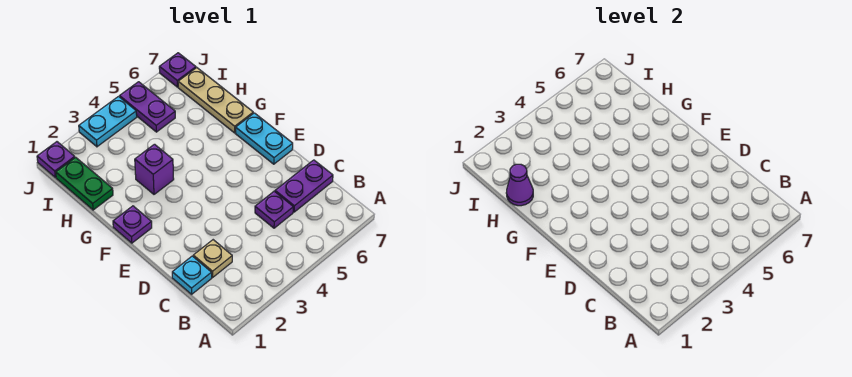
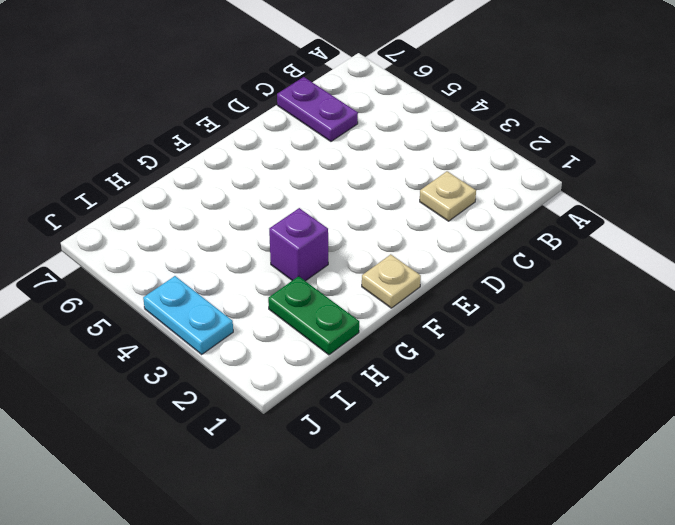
tan plate F1 level 1 -> purple plate F1 level 1
green plate H1:H2 level 1 -> green plate H1:I1 level 1
none -> cyan plate C1 level 1
none -> purple plate C5 level 1
none -> cyan plate E7:F7 level 1

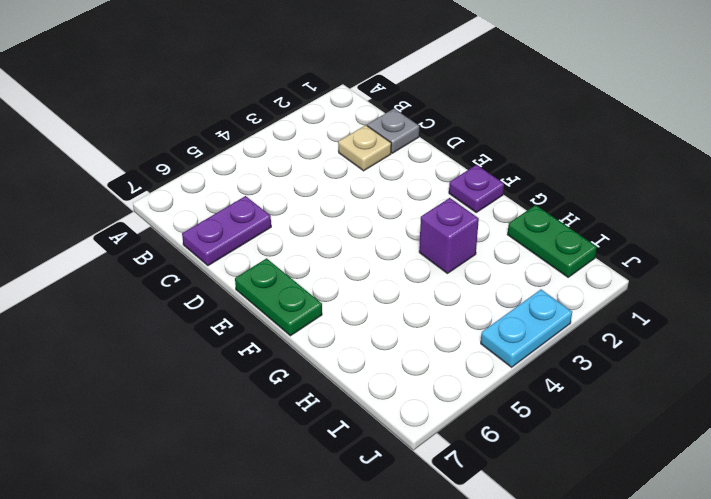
grey plate C1 level 1 -> cyan plate C1 level 1
green plate E7:F7 level 1 -> cyan plate E7:F7 level 1
none -> purple plate C5 level 1
none -> tan plate G7:I7 level 1
none -> purple plate I5:J5 level 1

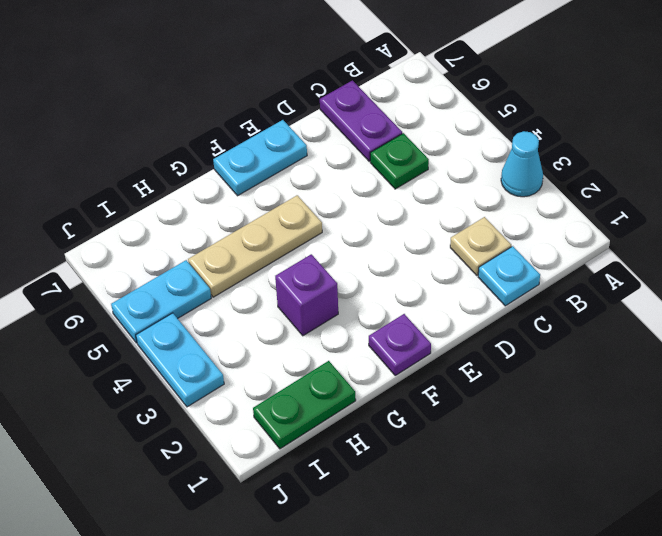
cyan cone A3 level 1 -> none
green plate C5 level 1 -> purple plate C5 level 1
tan plate F5:H5 level 1 -> tan plate G7:I7 level 1
cyan plate I5:J5 level 1 -> purple plate I5:J5 level 1
none -> purple plate J1 level 1
none -> purple plate J7 level 1
none -> purple cone H1 level 2

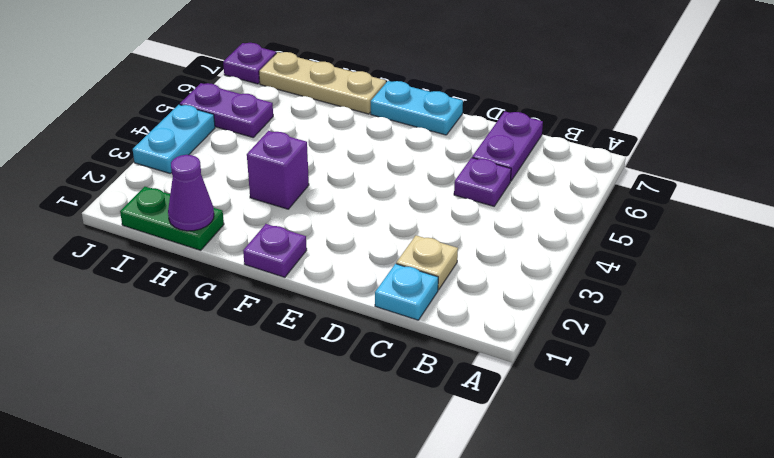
none -> purple plate J1 level 1

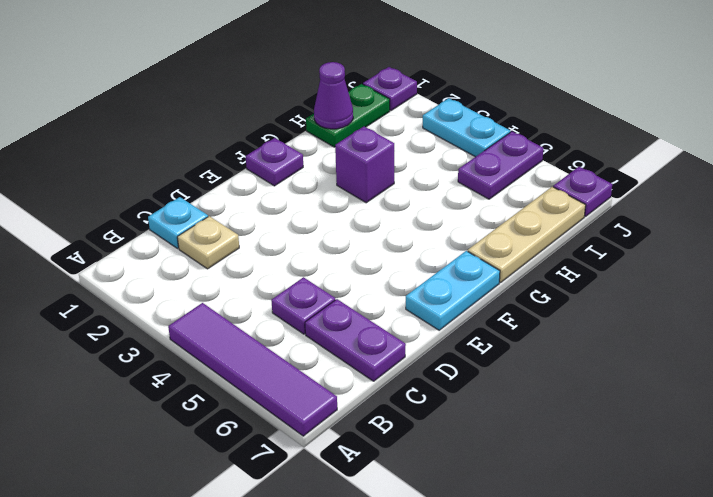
purple tile A4:A7 level 1 -> none

